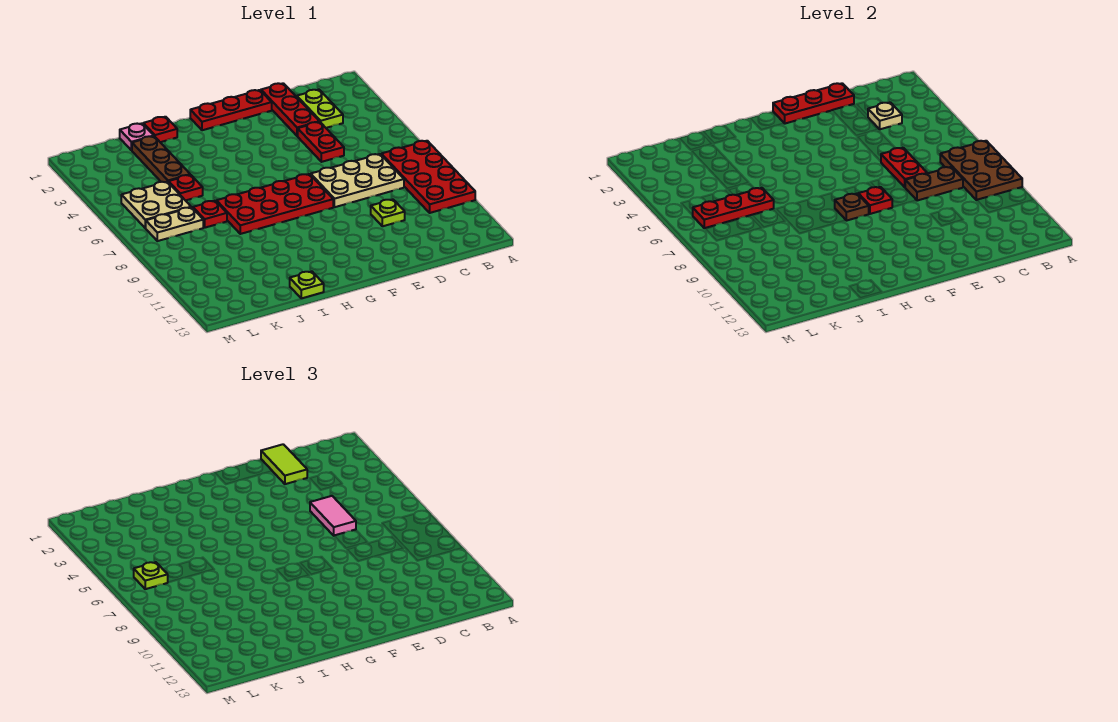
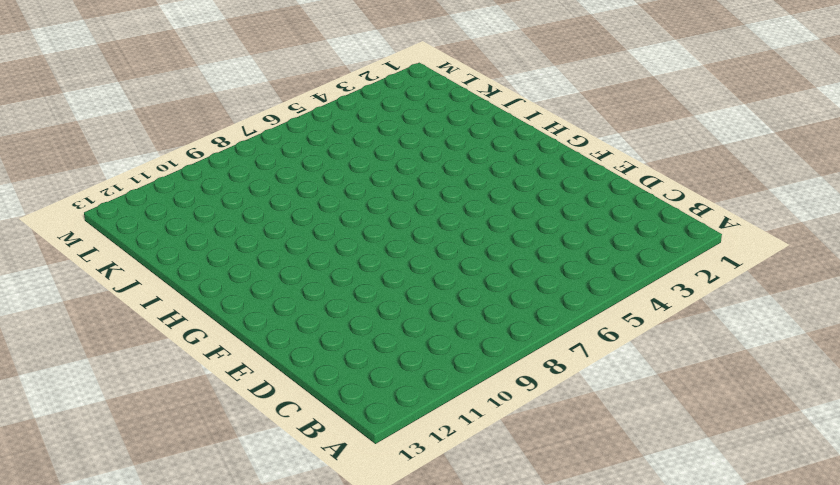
none -> red plate A7:B10 level 1
none -> lime plate C2:C3 level 1
none -> tan plate C7:E8 level 1

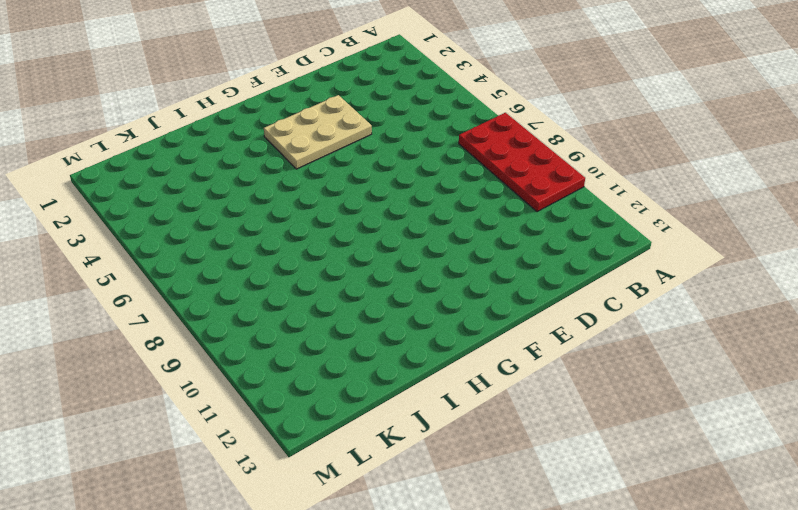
tan plate E3:G4 level 1 -> tan plate C7:E8 level 1
none -> lime plate C2:C3 level 1
none -> red plate D1:D3 level 1
none -> red plate D4:D5 level 1

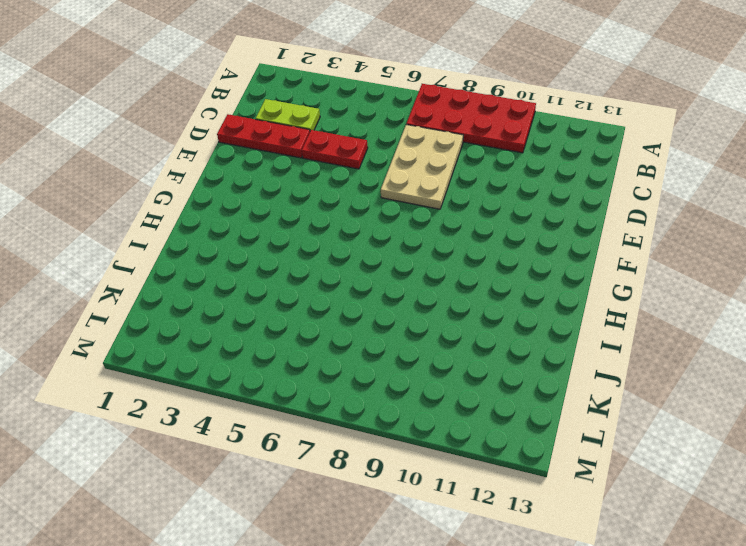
none -> lime plate D10 level 1
none -> red plate E1:G1 level 1
none -> red plate F7:I8 level 1

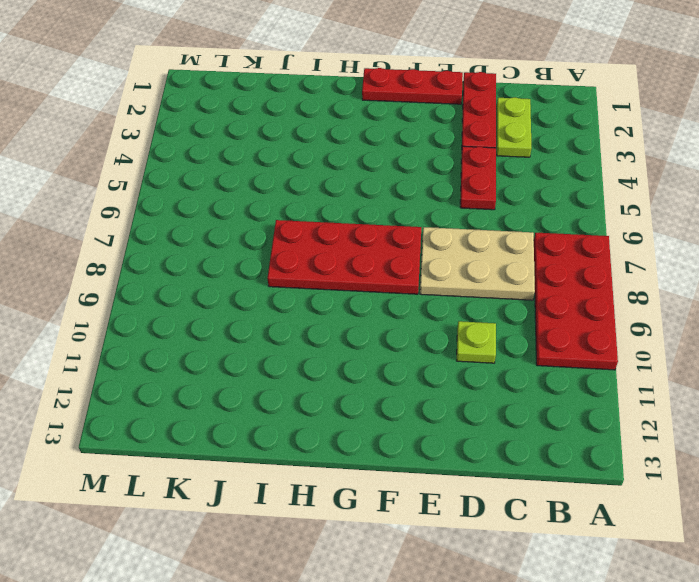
none -> red plate I1 level 1
none -> lime plate I13 level 1
none -> pink plate J1 level 1

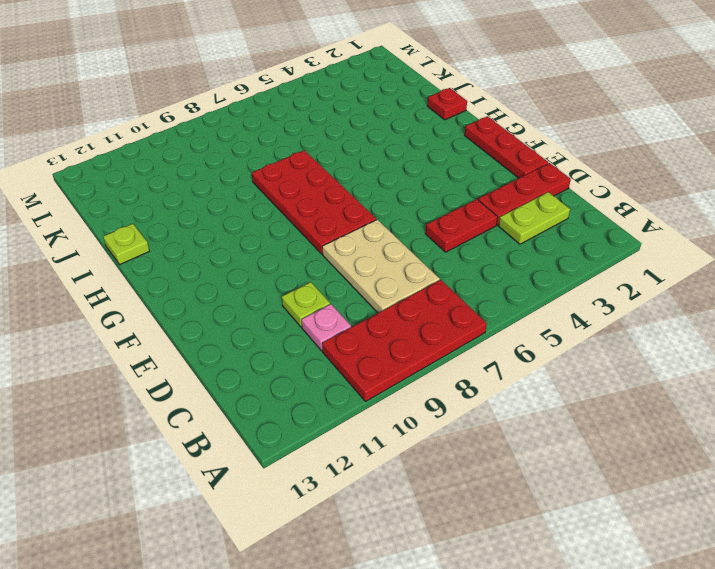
pink plate C10 level 1 -> pink plate J1 level 1
none -> brown plate J2:J4 level 1
none -> red plate J5 level 1
none -> red plate J7 level 1

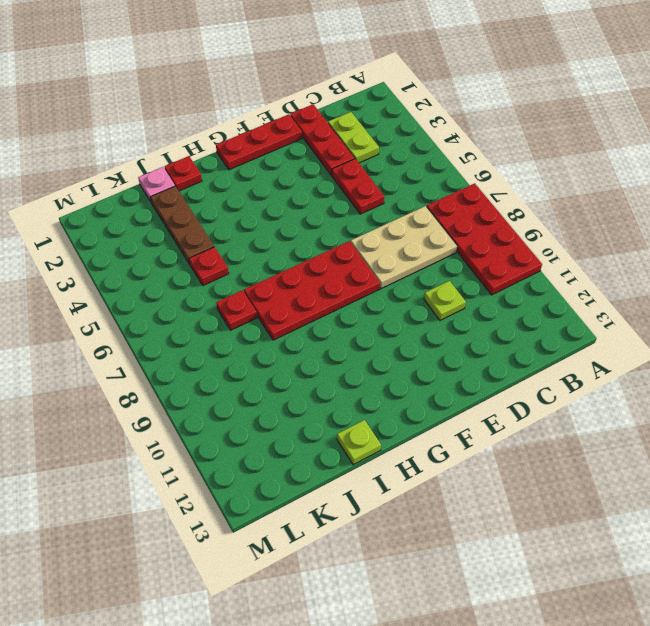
none -> tan plate K5:L6 level 1
none -> tan plate K7:L7 level 1
none -> brown plate A7:B9 level 2

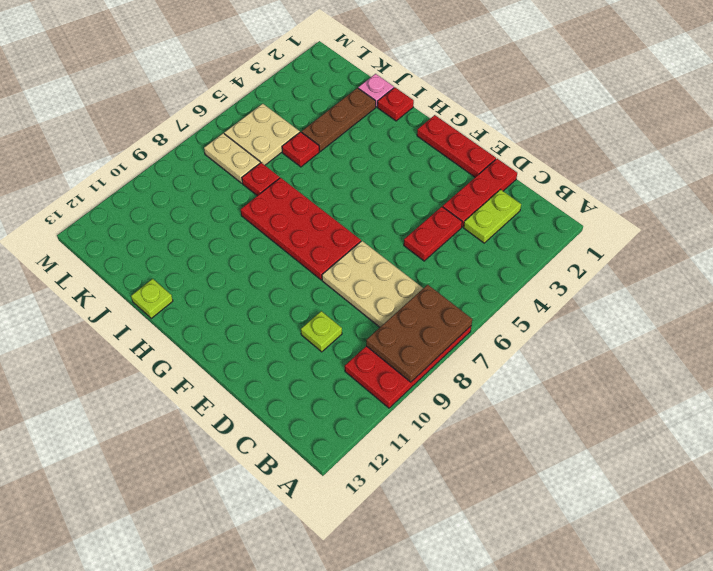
none -> tan plate C3 level 2
none -> brown plate C8:D8 level 2
none -> red plate D1:F1 level 2

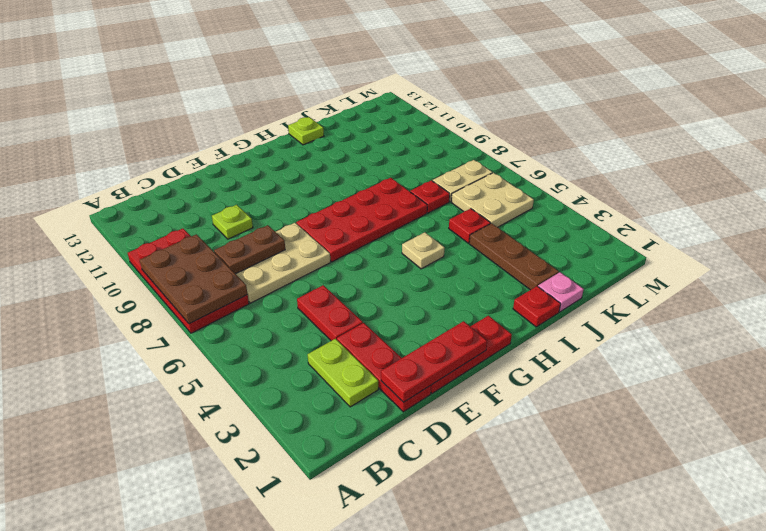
tan plate H5 level 1 -> tan plate C3 level 2
none -> red plate D6:D7 level 2
none -> red plate F8 level 2
none -> brown plate G8 level 2

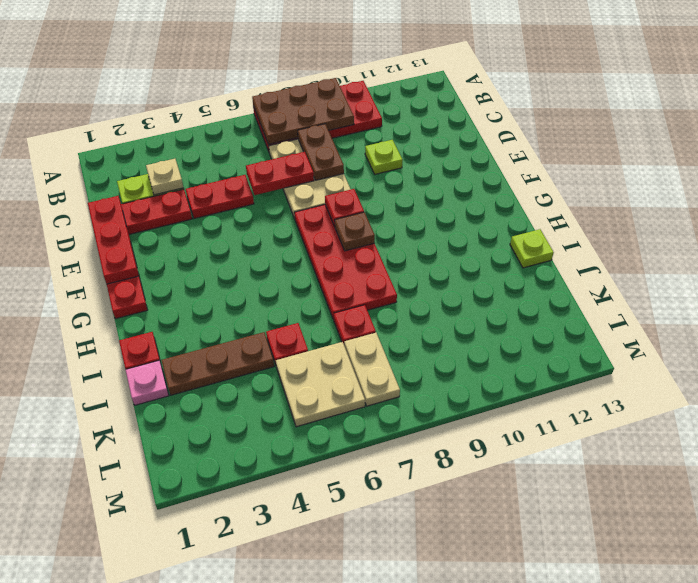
none -> red plate J6:L6 level 2
none -> lime tile D1:D2 level 3
none -> pink tile D5:D6 level 3

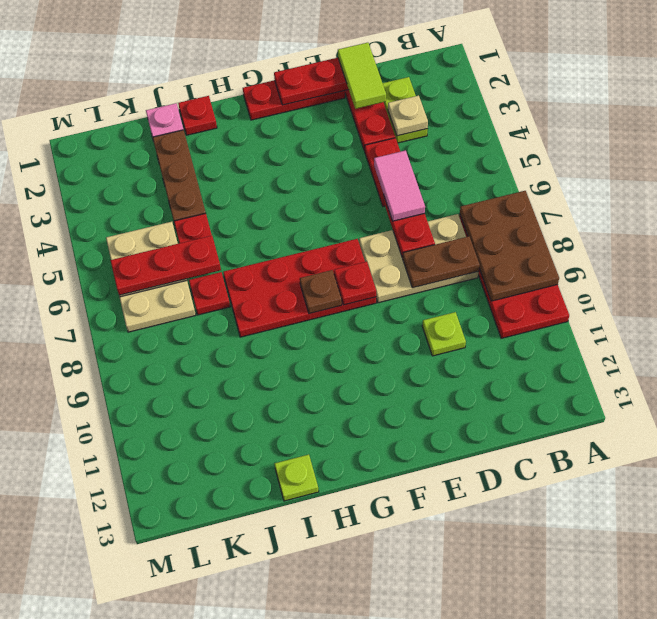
none -> lime plate L6 level 3

